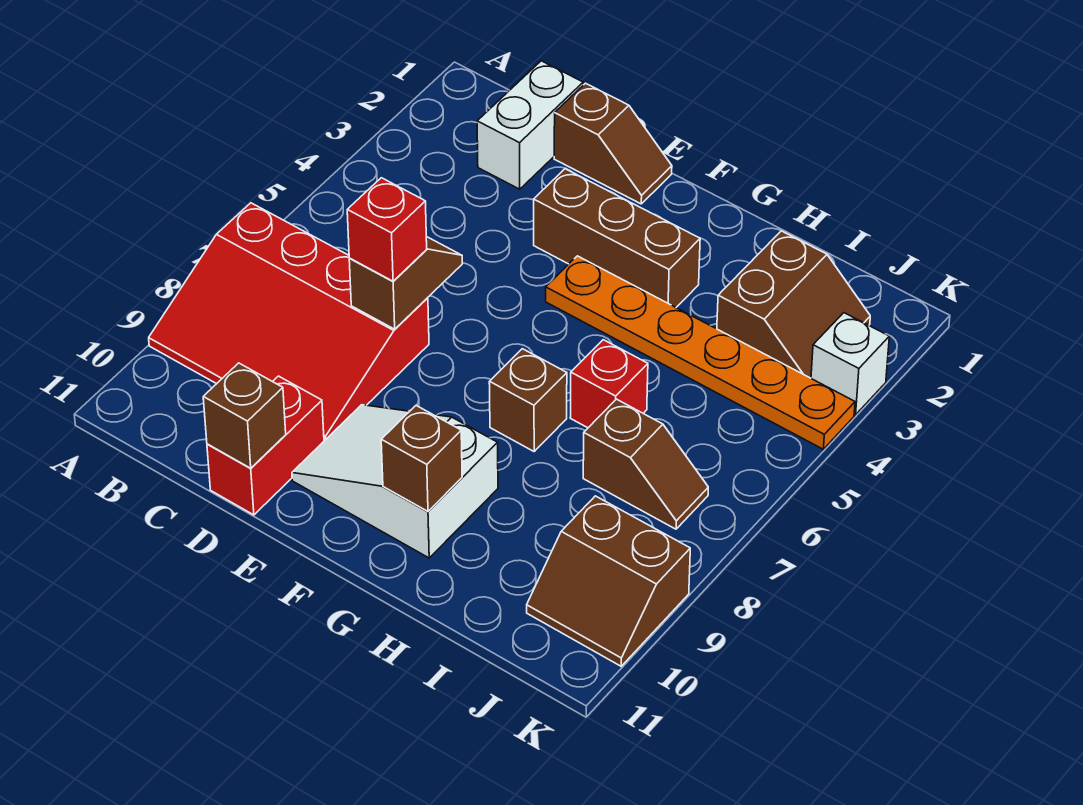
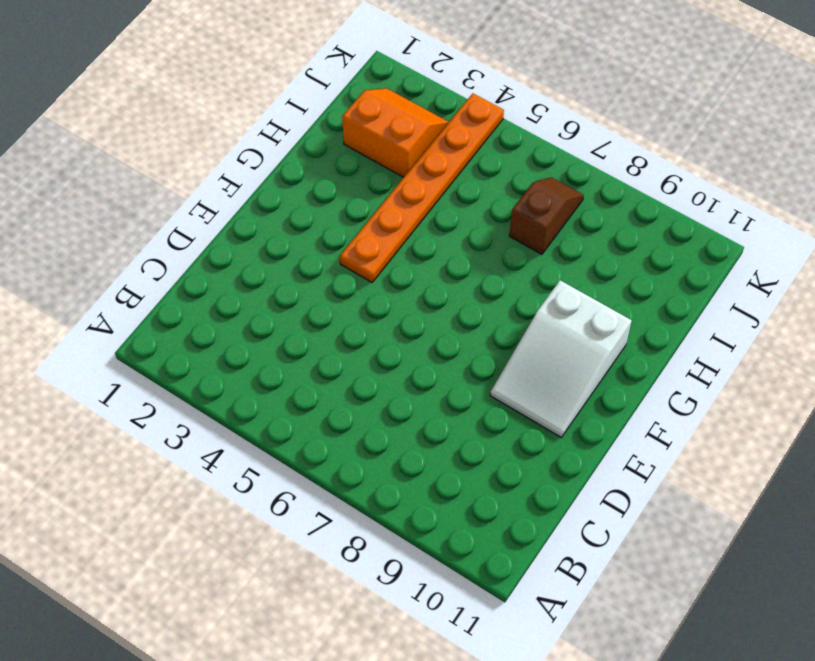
orange slope I2:J3 level 1 top I -> brown slope I2:J3 level 1 top I
none -> red slope A7:D9 level 1 top 7
none -> white brick C1:C2 level 1
none -> brown slope D1:E1 level 1 top D

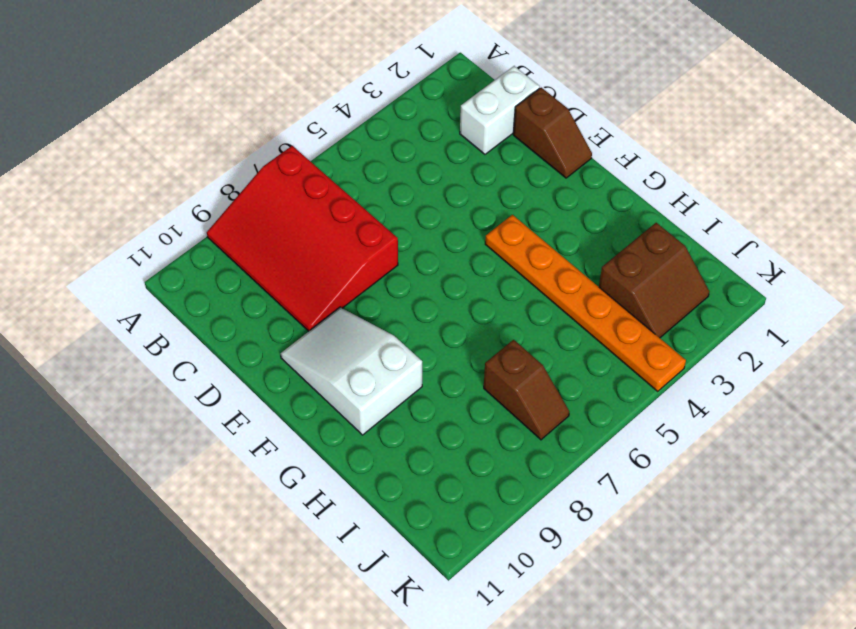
none -> red brick D10:D11 level 1
none -> brown brick E3:G3 level 1
none -> brown brick G7 level 1

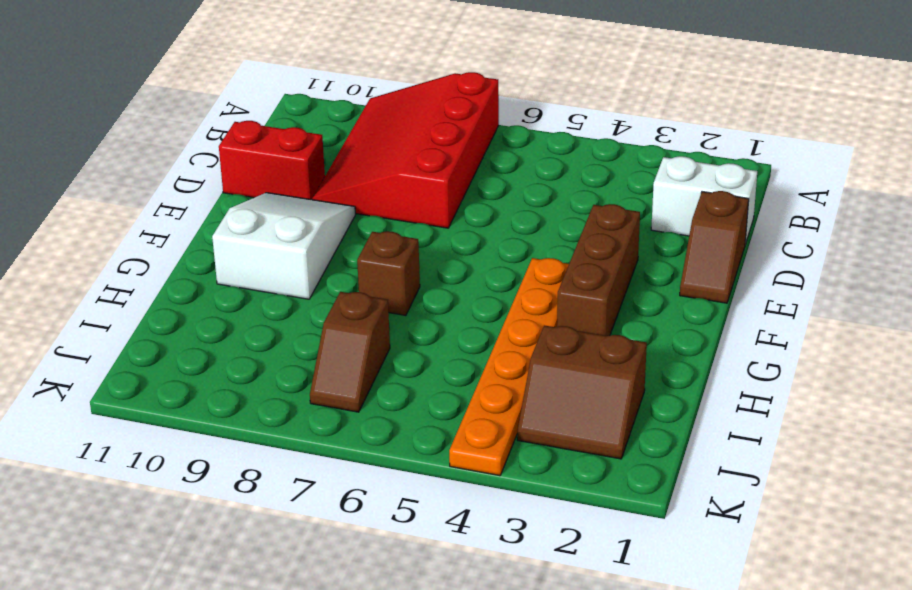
none -> red brick H6 level 1
none -> brown slope J9:K10 level 1 top 9
none -> white brick K3 level 1

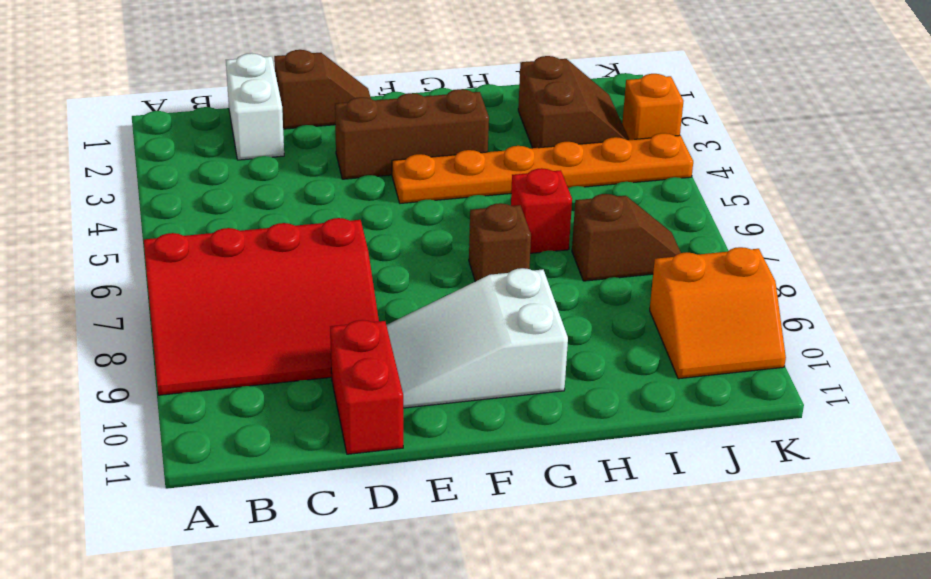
orange slope J9:K10 level 1 top 9 -> brown slope J9:K10 level 1 top 9
orange brick K3 level 1 -> white brick K3 level 1
none -> brown slope D6:D7 level 2 top 7
none -> brown brick D11 level 2
none -> brown brick G10 level 2

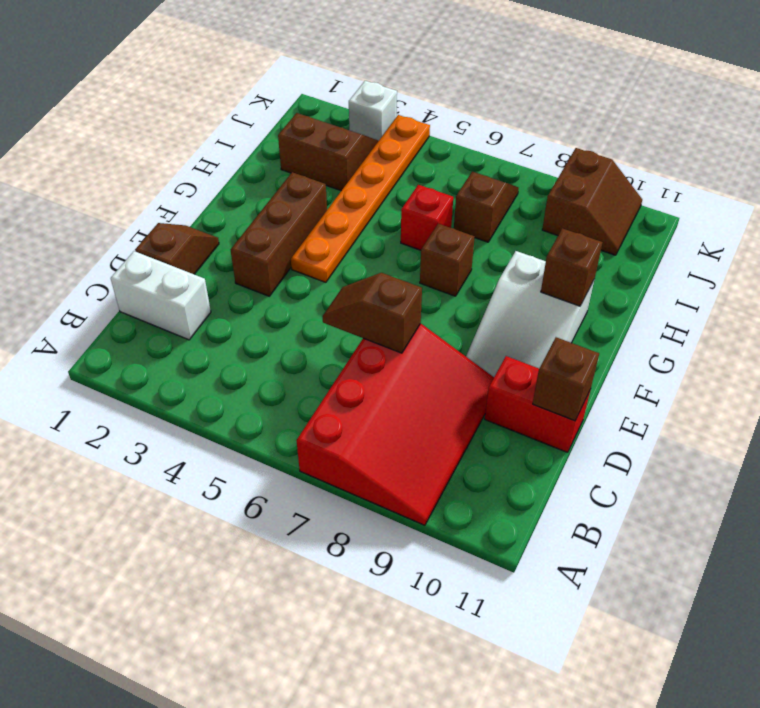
none -> red brick D7 level 3

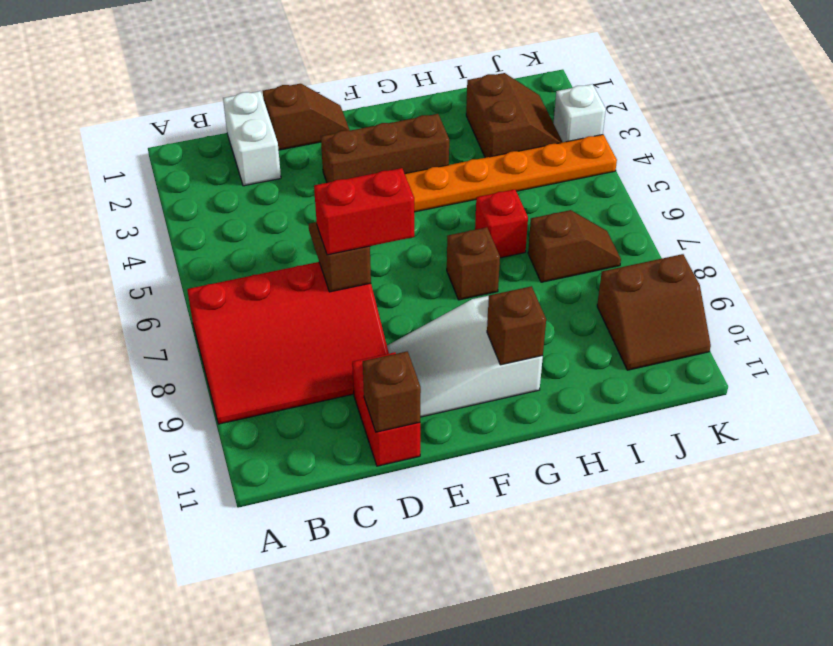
red brick D7:E7 level 3 -> red brick D7 level 3

